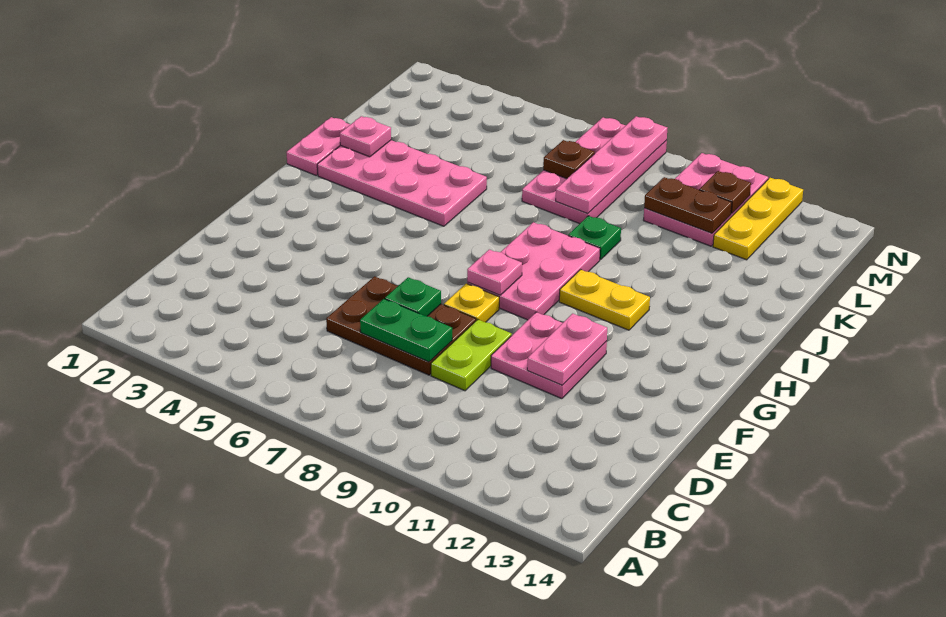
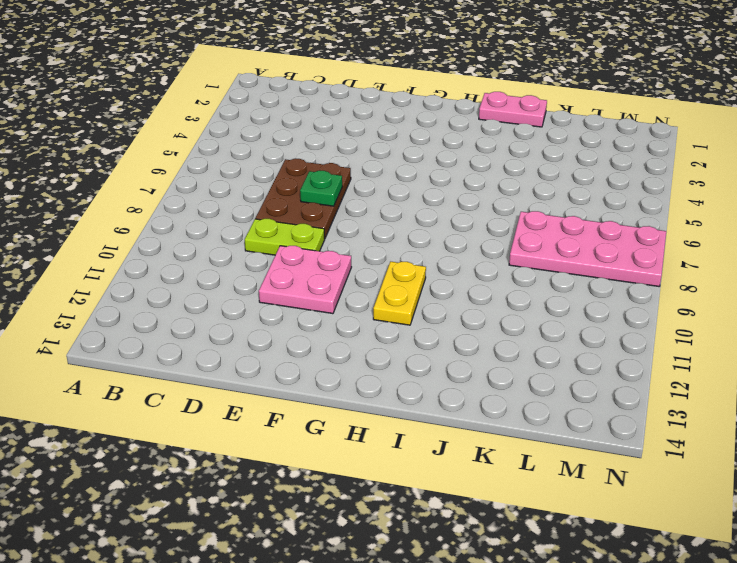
none -> yellow plate F8 level 1
none -> pink plate G8:I9 level 1
none -> pink plate I2:J5 level 1

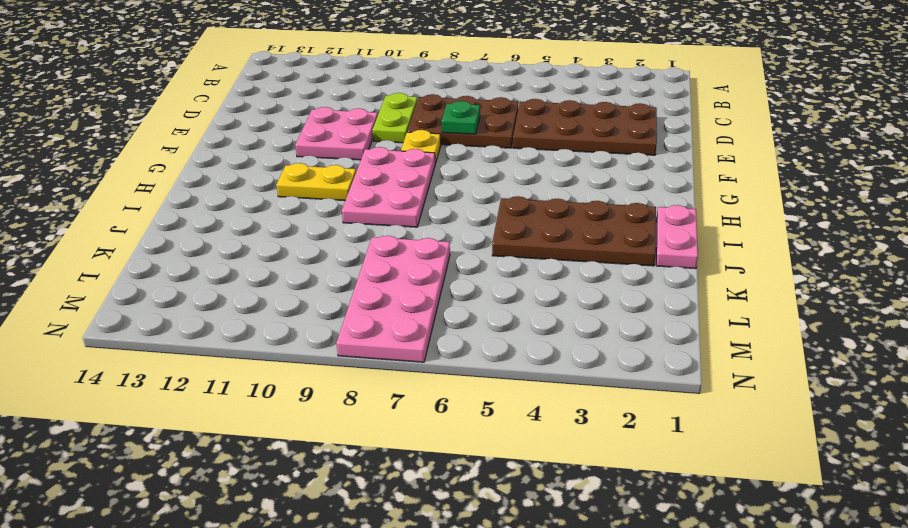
brown plate D2:E5 level 1 -> none
brown plate I2:J5 level 1 -> pink plate I2:J5 level 1
none -> green plate J9 level 1
none -> pink plate L10:N11 level 1
none -> yellow plate L12:N12 level 1

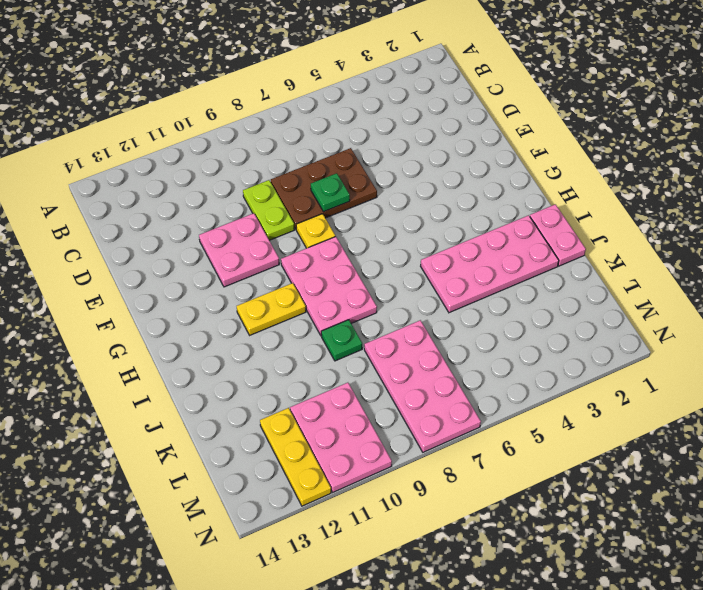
none -> green plate D7:D8 level 2
none -> pink plate E11:F11 level 2
none -> pink plate G8 level 2

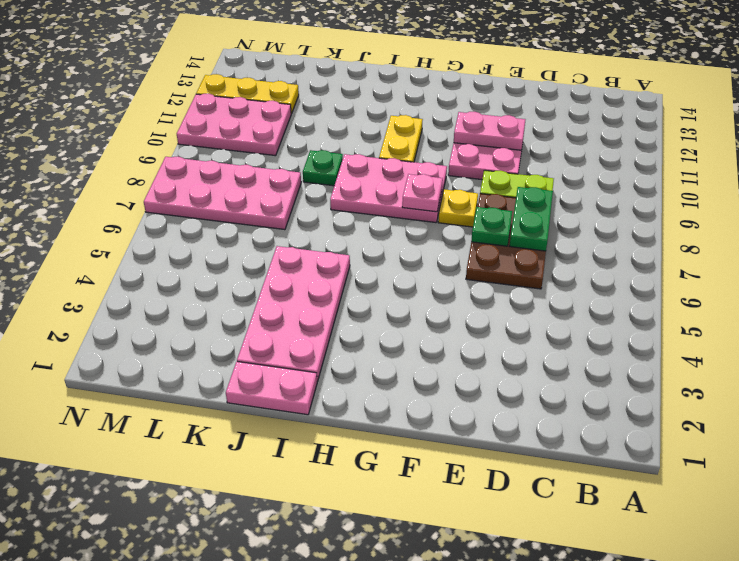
none -> pink plate J2 level 2
none -> pink plate K8:N8 level 2
none -> brown plate L7 level 2

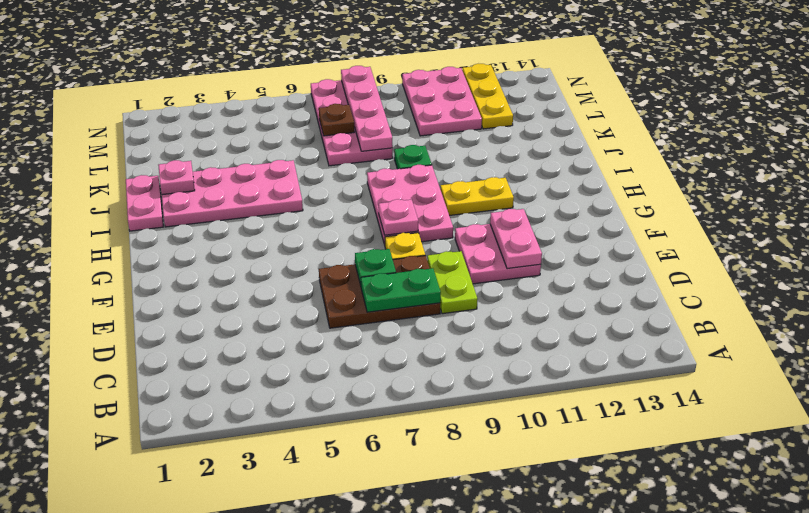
none -> brown plate L10:L11 level 2
none -> brown plate M11 level 2

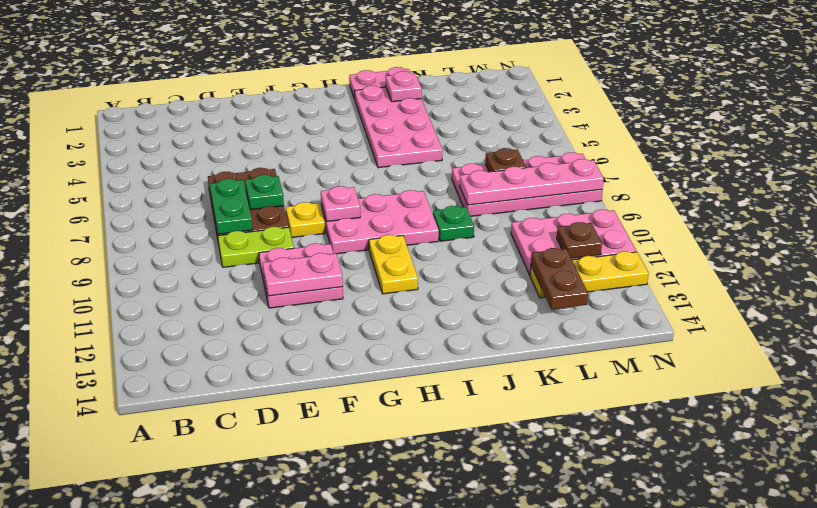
brown plate L12:L13 level 2 -> brown plate L10:L11 level 2

